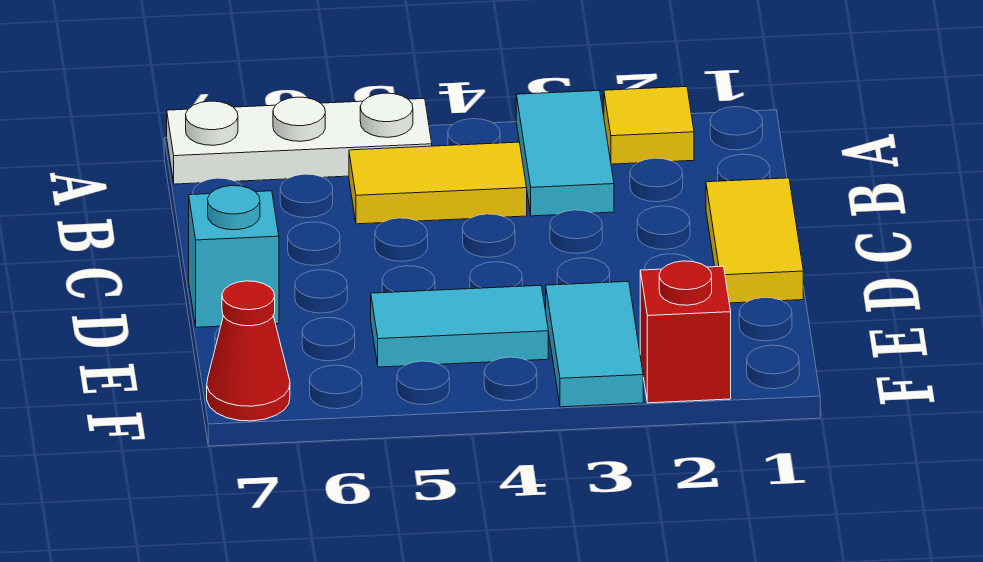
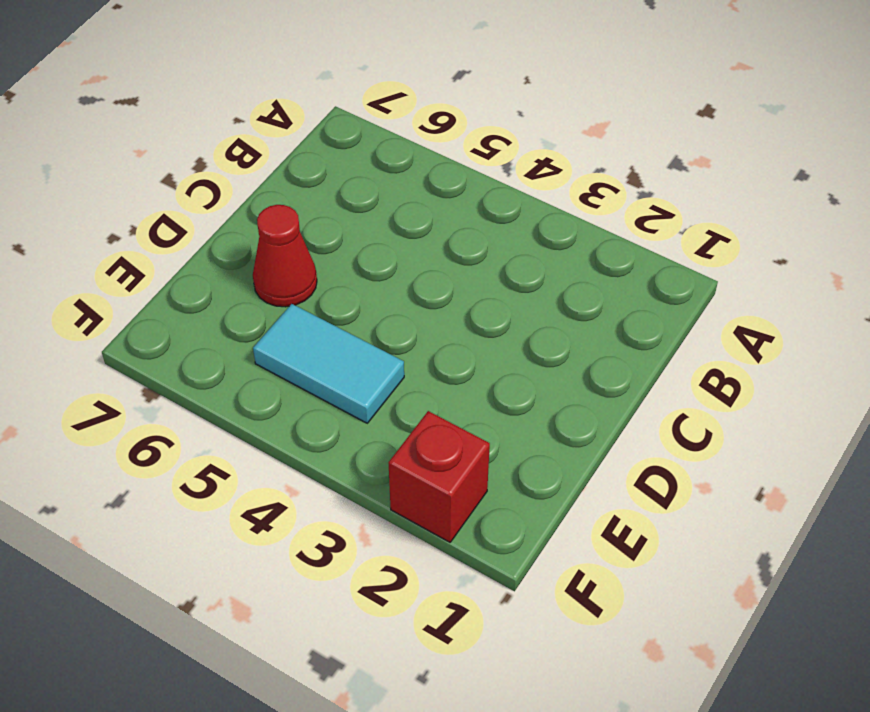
red cone D6 level 1 -> red cone F7 level 1
none -> yellow tile A2 level 1
none -> cyan tile A3:B3 level 1

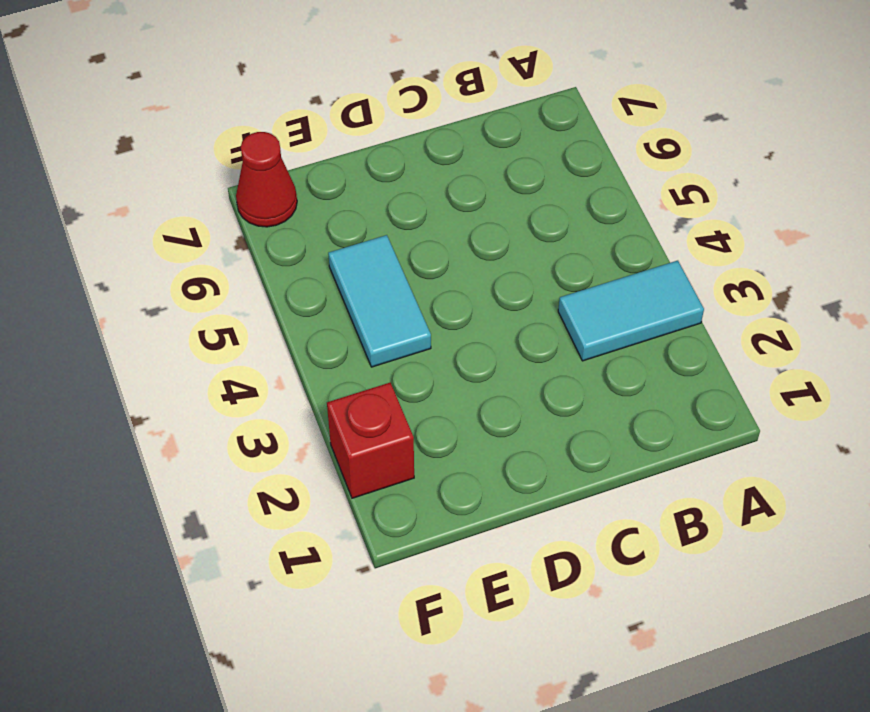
none -> yellow tile A2 level 1
none -> white plate A5:A7 level 1

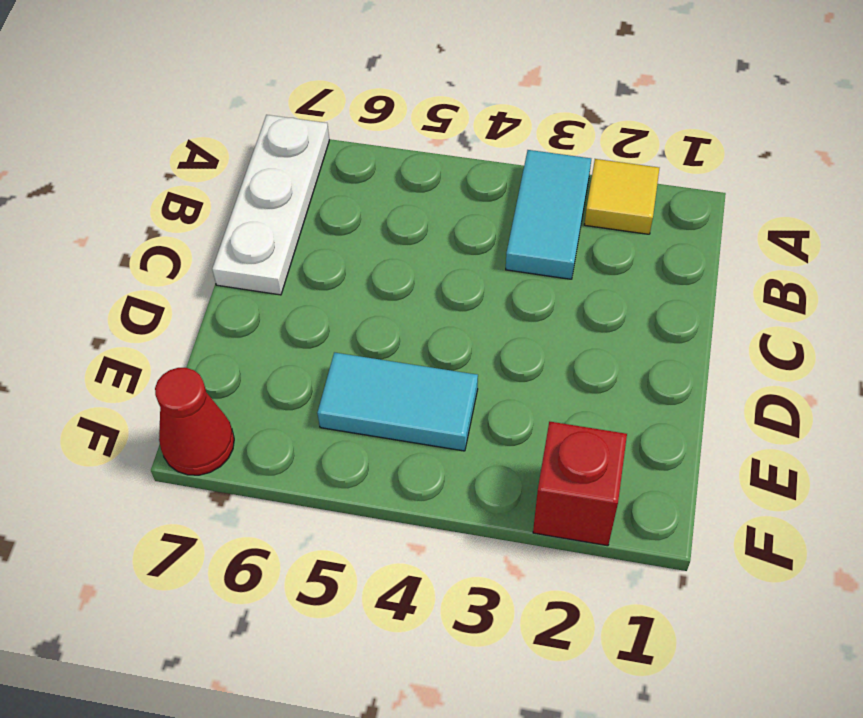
white plate A7:C7 level 1 -> white plate A5:A7 level 1
none -> yellow tile B4:B5 level 1
none -> yellow tile C1:D1 level 1

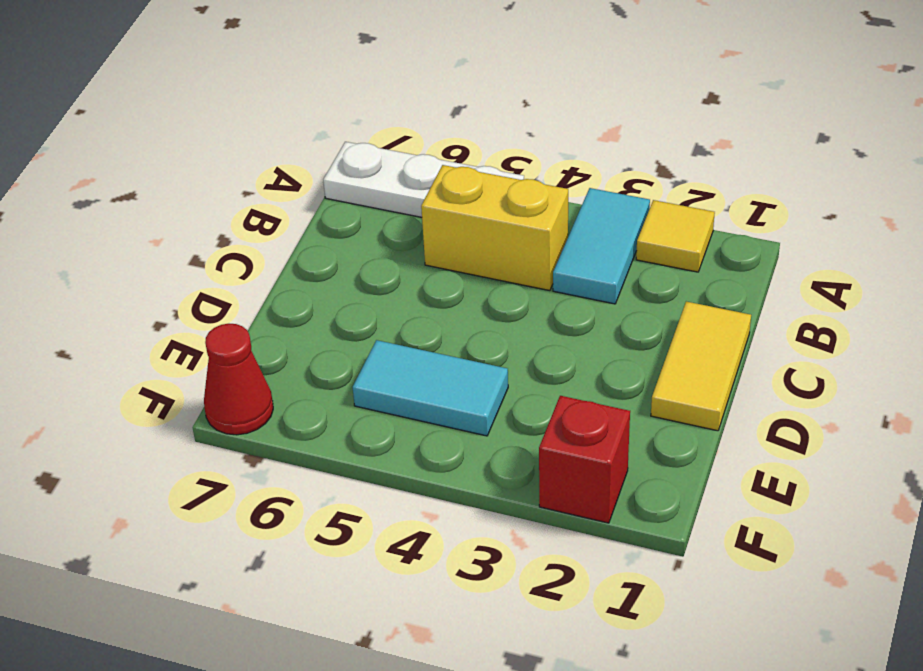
yellow brick B4:B5 level 1 -> yellow tile B4:B5 level 1
none -> cyan brick D7 level 1
none -> cyan tile E3:F3 level 1

